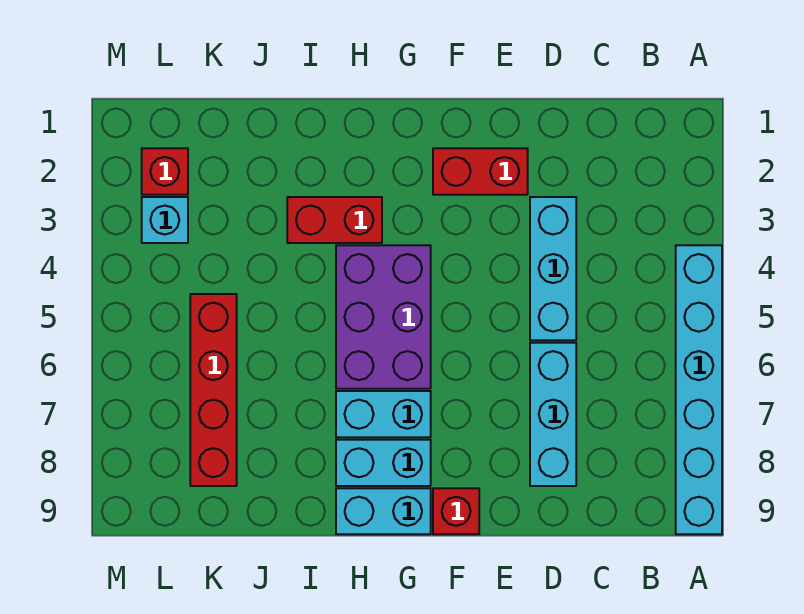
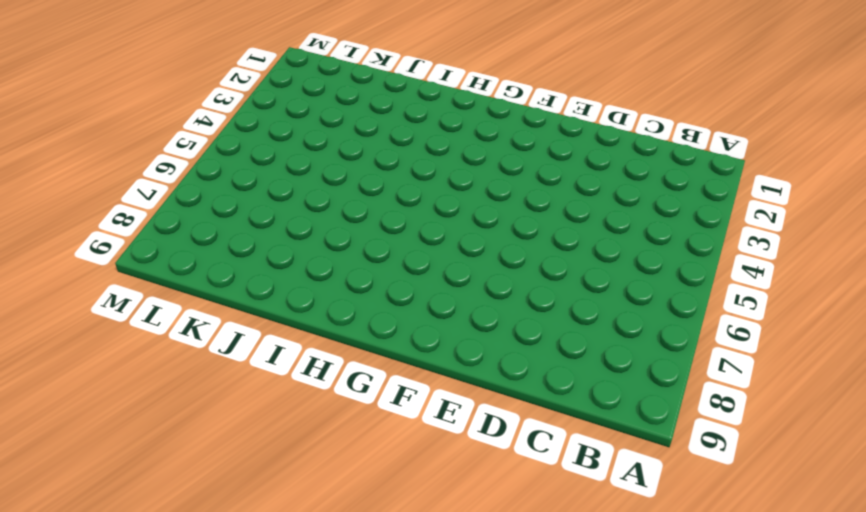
none -> cyan brick A4:A9 level 1
none -> cyan brick D3:D5 level 1
none -> cyan brick D6:D8 level 1

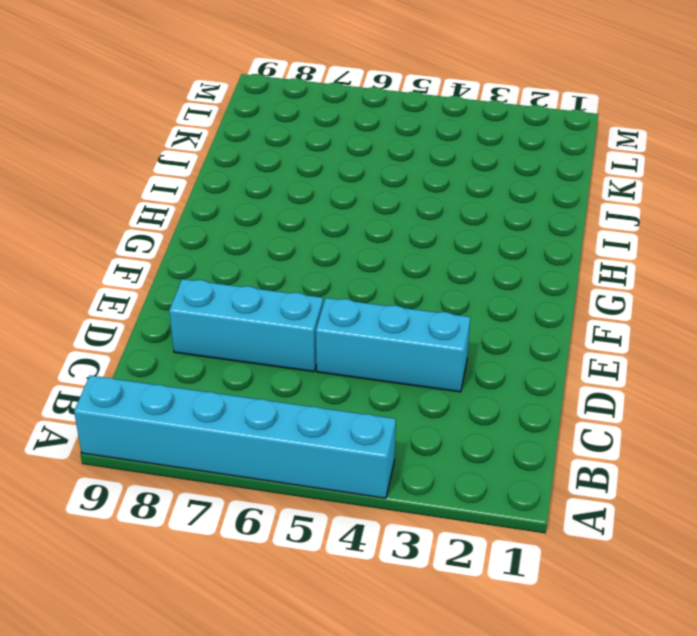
none -> red brick E2:F2 level 1
none -> red brick F9 level 1
none -> purple brick G4:H6 level 1

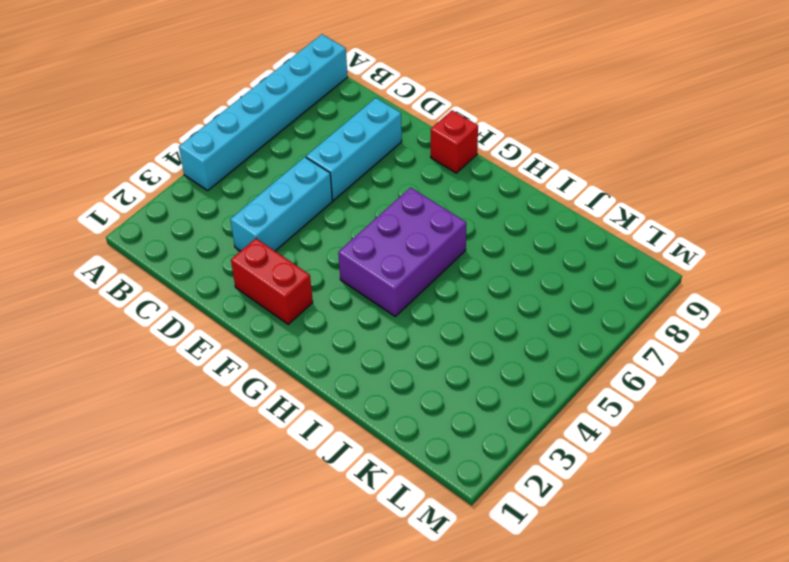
none -> cyan brick G7:H7 level 1
none -> cyan brick G8:H8 level 1
none -> cyan brick G9:H9 level 1

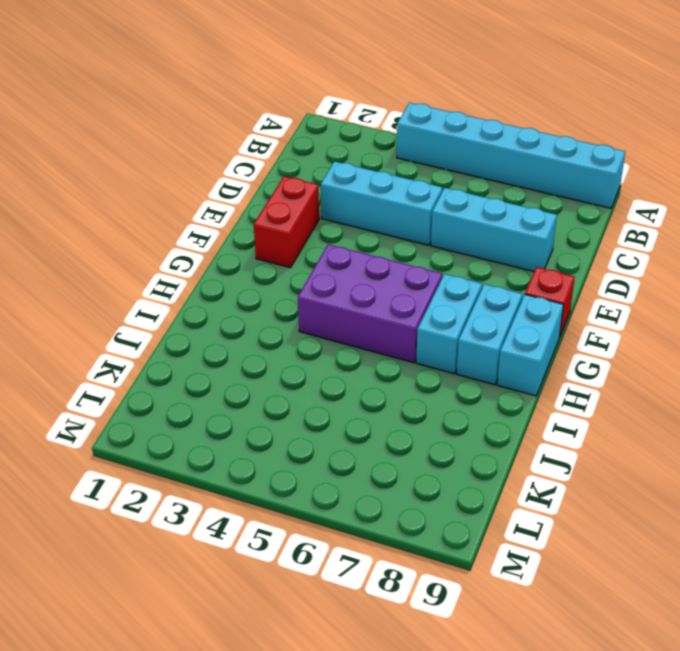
none -> red brick H3:I3 level 1
none -> red brick K5:K8 level 1
none -> red brick L2 level 1

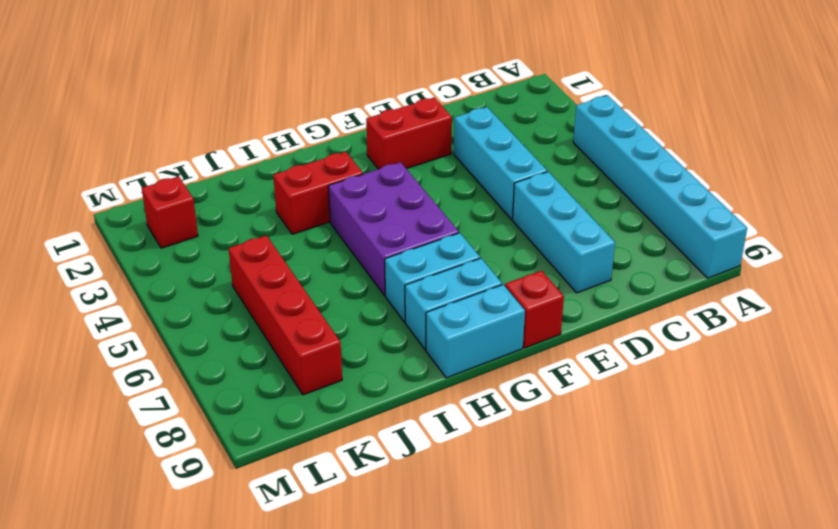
none -> cyan brick L3 level 1

